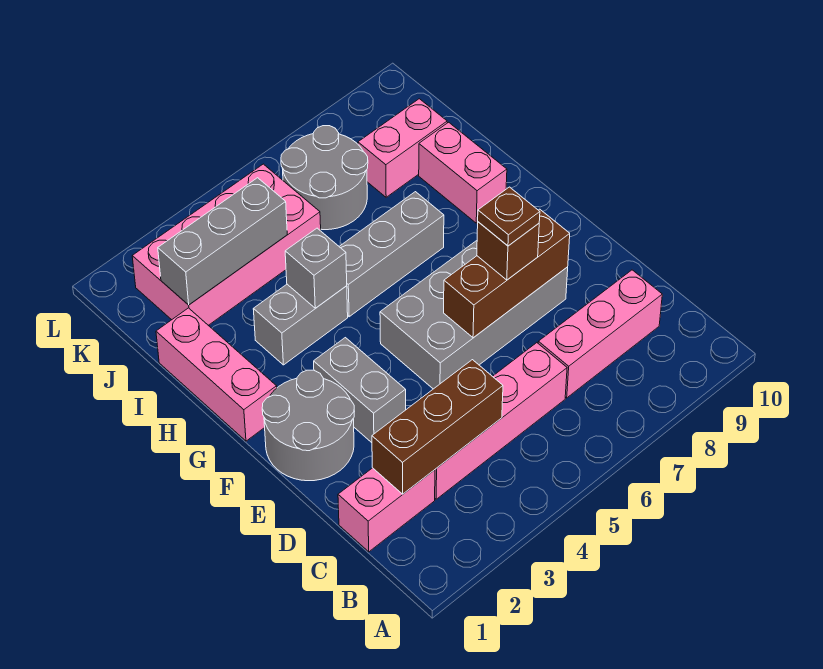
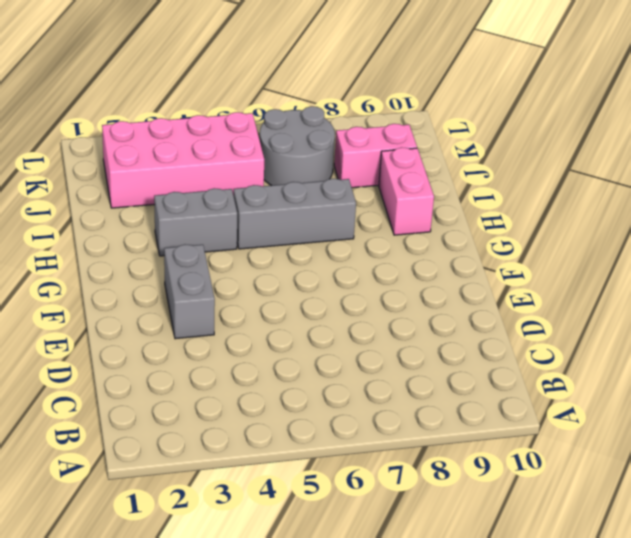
none -> pink brick C1:C2 level 1
none -> pink brick C3:C6 level 1
none -> pink brick C7:C9 level 1

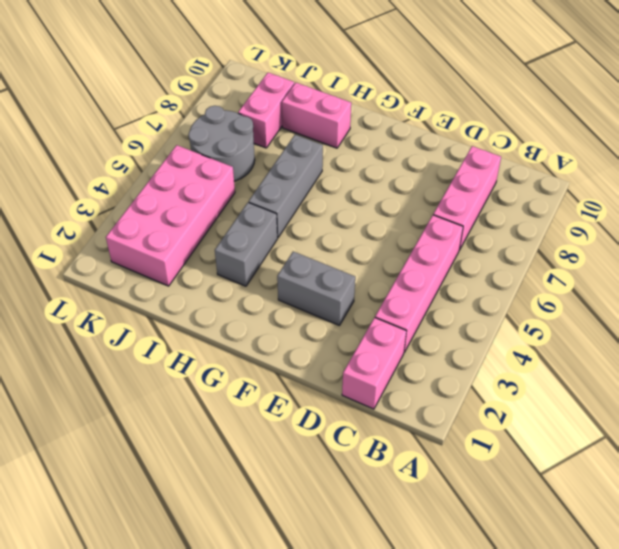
none -> grey round brick E1:F2 level 1
none -> grey brick E5:F8 level 1
none -> pink brick G1:I1 level 1

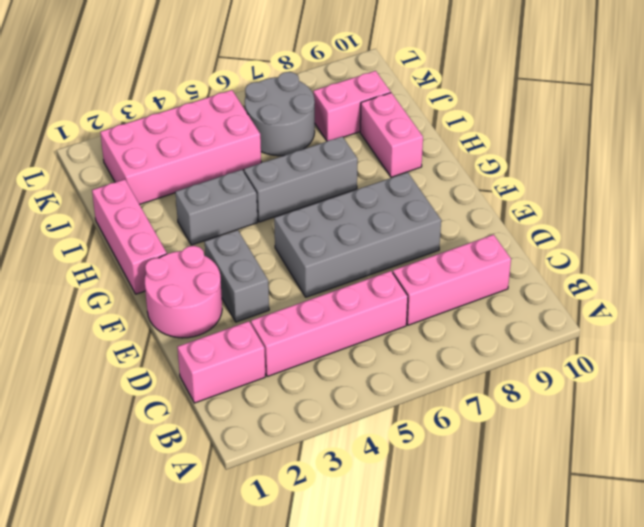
pink round brick E1:F2 level 1 -> grey round brick E1:F2 level 1
none -> brown brick C2:C4 level 2
none -> brown brick E6:E8 level 2
none -> grey brick H4 level 2

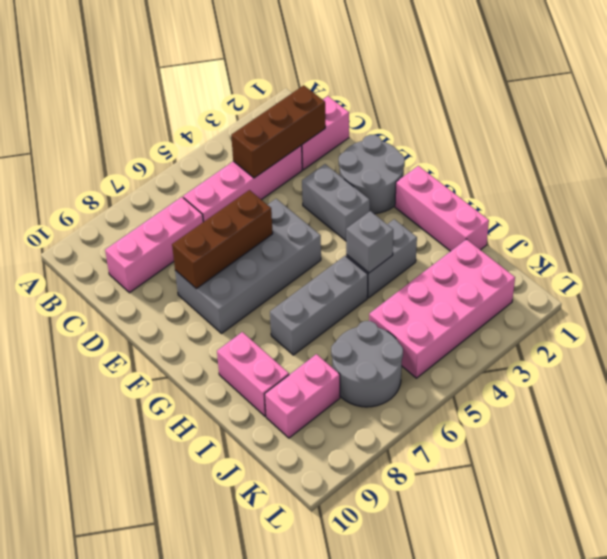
none -> grey brick J2:J4 level 2
none -> brown brick E7 level 3
none -> brown plate E7 level 4

